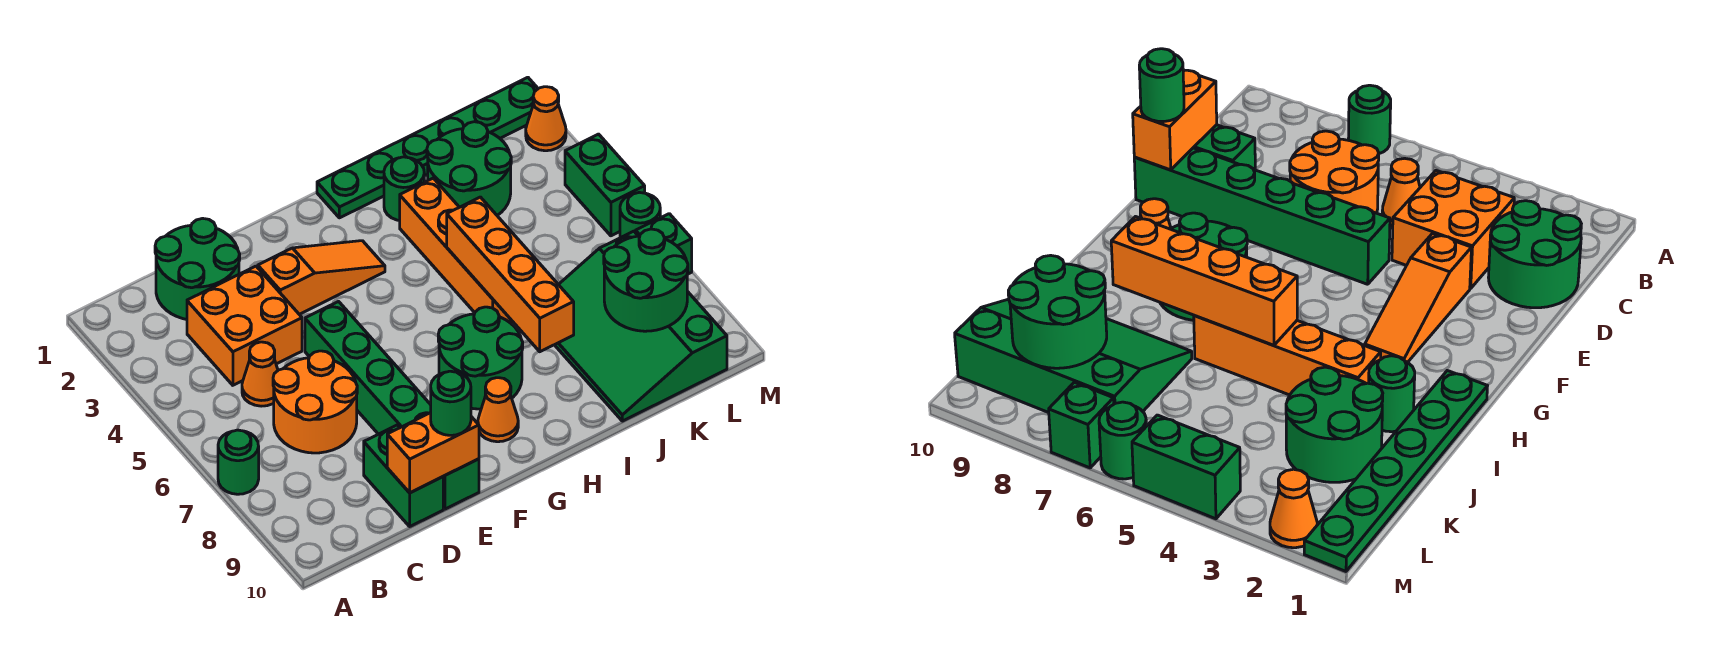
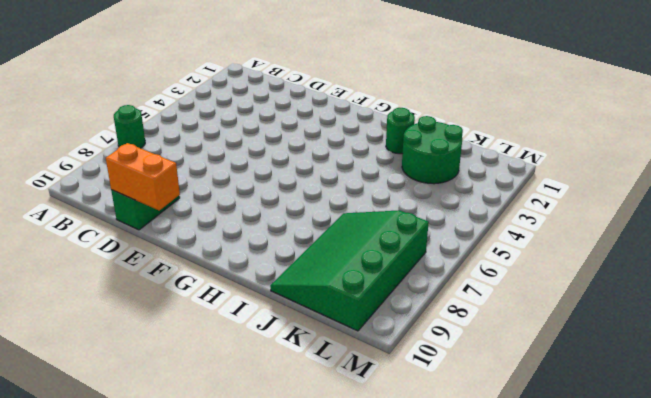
none -> green round brick C1:D2 level 1
none -> orange brick C3:D4 level 1
none -> orange cone C5 level 1

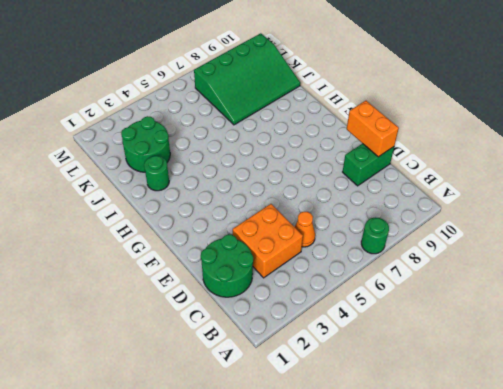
none -> orange round brick C6:D7 level 1
none -> orange slope E3:G3 level 1 top E
none -> green brick E5:E10 level 1

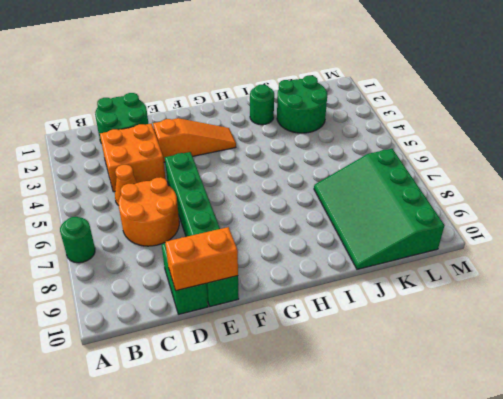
none -> green round brick G7:H8 level 1
none -> orange cone G9 level 1
none -> green plate H1:M1 level 1

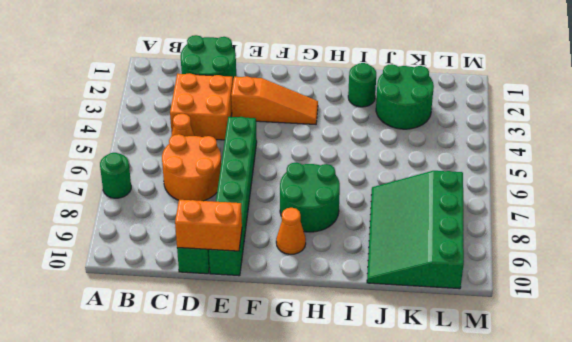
none -> green plate H1:M1 level 1
none -> orange brick I3:I6 level 1
none -> orange cone M2 level 1

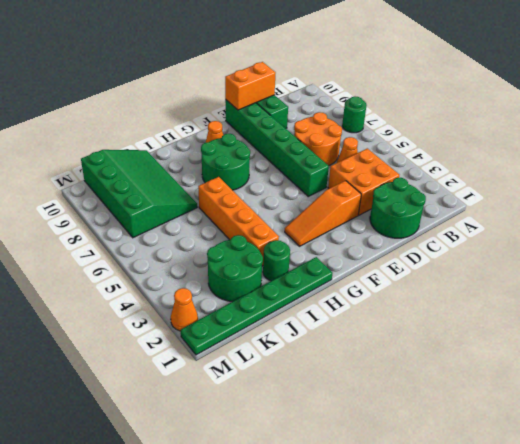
none -> green brick M4:M5 level 1
none -> green round brick M6 level 1
none -> green brick M7 level 1

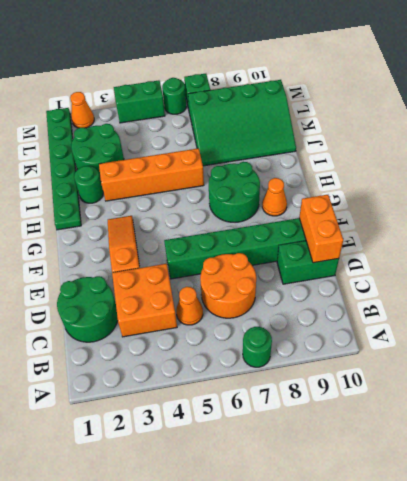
none -> orange brick I5:I8 level 2
none -> green round brick K8:L9 level 2
none -> green round brick E10 level 3

